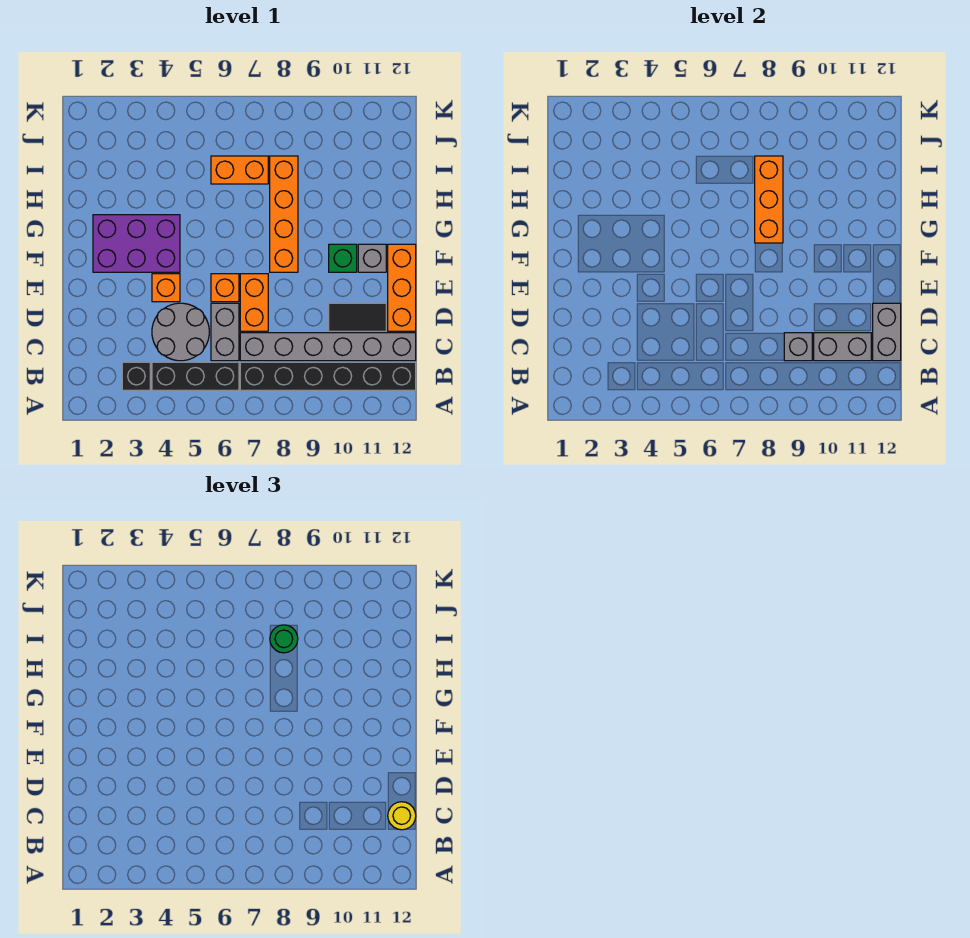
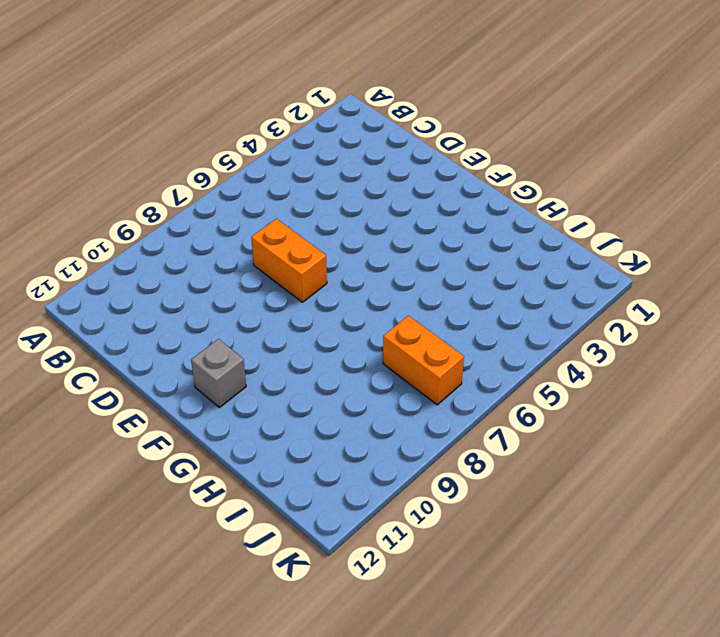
orange brick I7:J7 level 1 -> orange brick I6:I7 level 1
none -> black brick B3 level 1
none -> black brick B4:B6 level 1
none -> black brick B7:B12 level 1

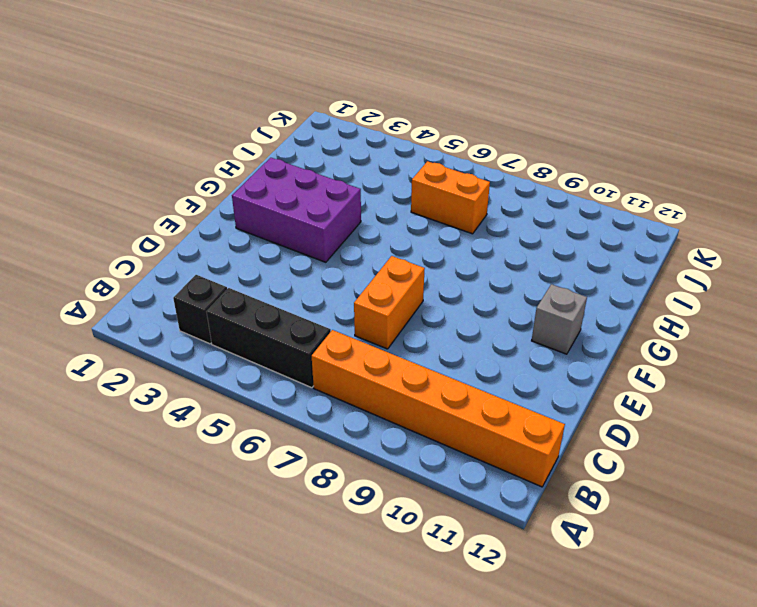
orange brick B7:B12 level 1 -> black brick B7:B12 level 1
none -> grey round brick C4:D5 level 1
none -> grey brick C6:D6 level 1
none -> grey brick C7:C12 level 1

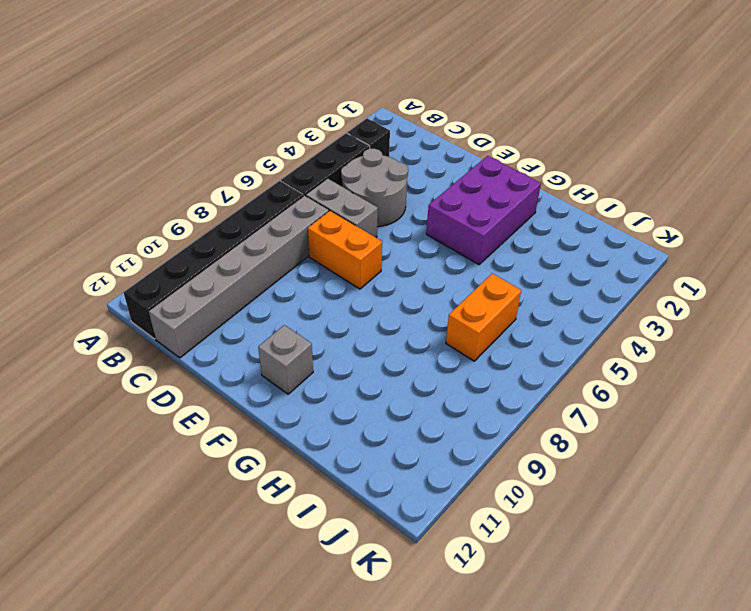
none -> black tile D10:D11 level 1
none -> orange brick D12:F12 level 1
none -> orange brick E4 level 1

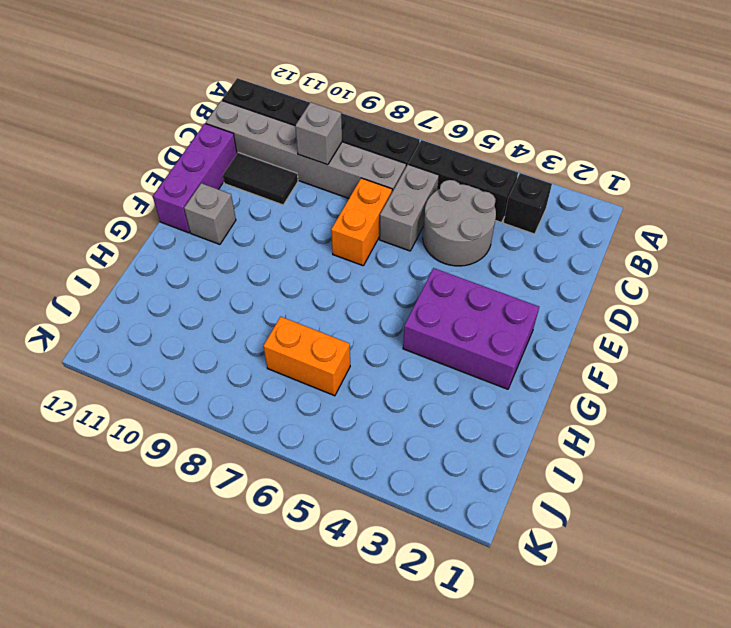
purple brick D12:F12 level 1 -> orange brick D12:F12 level 1
none -> orange brick E4 level 1
none -> orange brick E6 level 1
none -> orange brick F8:I8 level 1

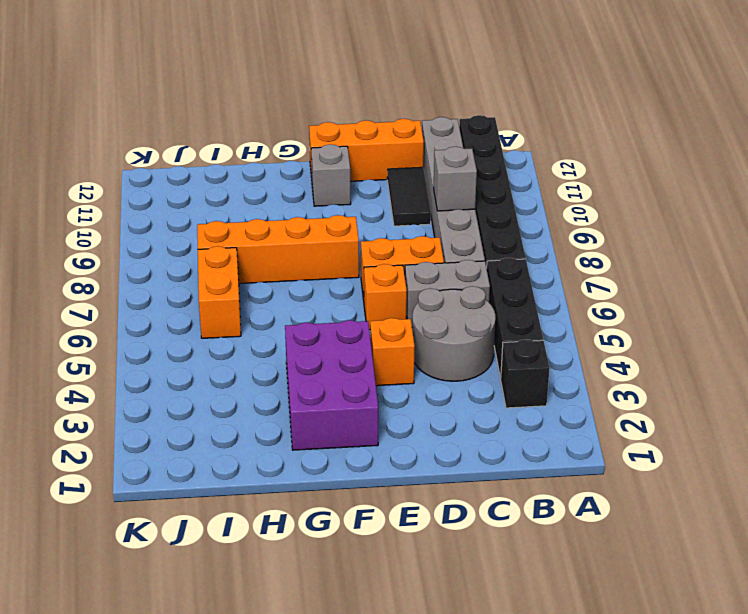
none -> green brick F10 level 1
none -> grey brick C10:C11 level 2
none -> grey brick C12:D12 level 2

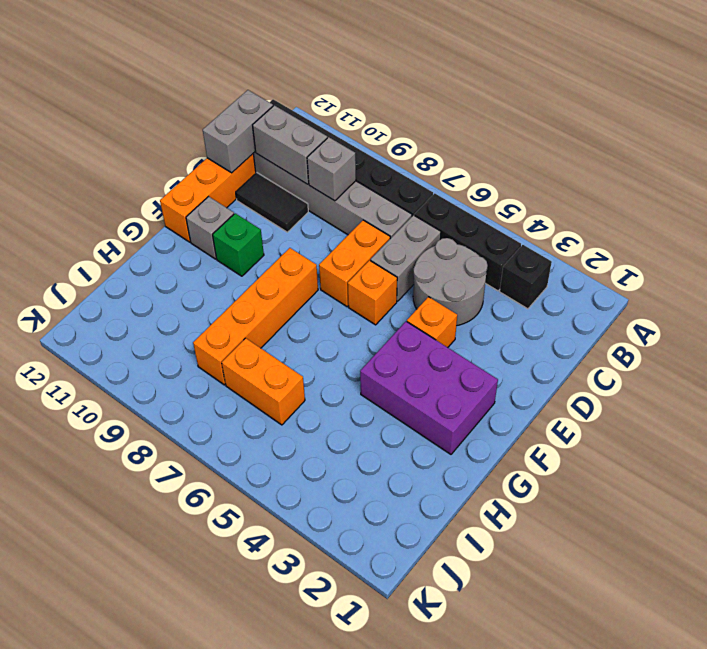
none -> orange brick G8:I8 level 2
none -> yellow round brick C12 level 3
none -> green round brick I8 level 3

